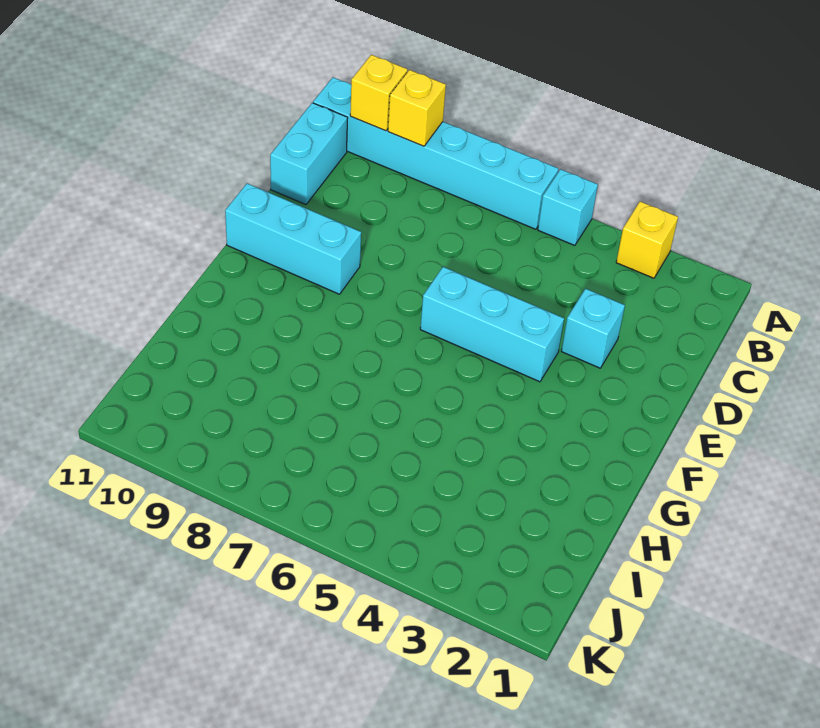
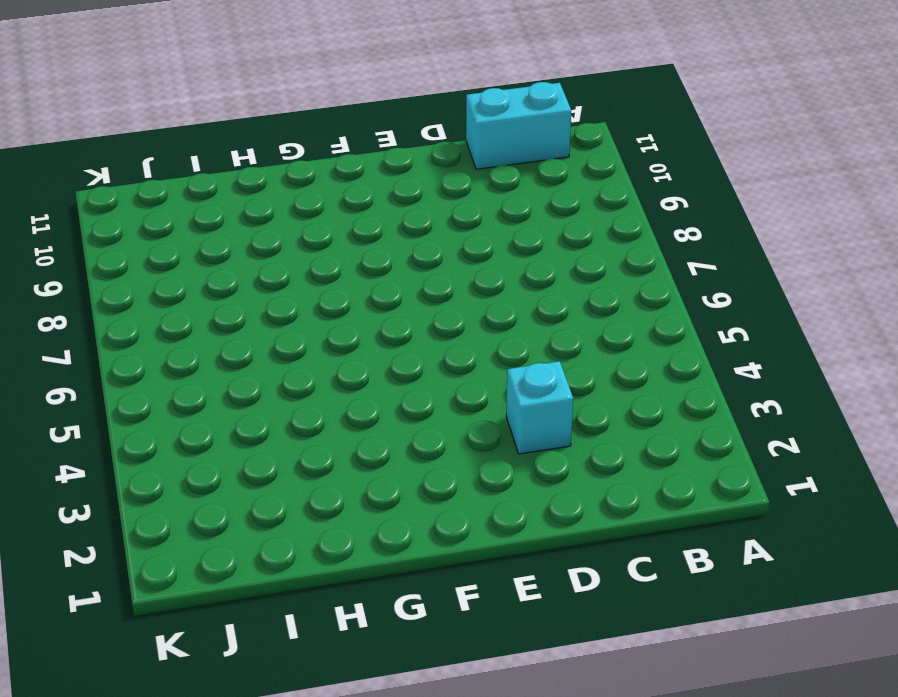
none -> yellow brick A3 level 1
none -> cyan brick A5 level 1

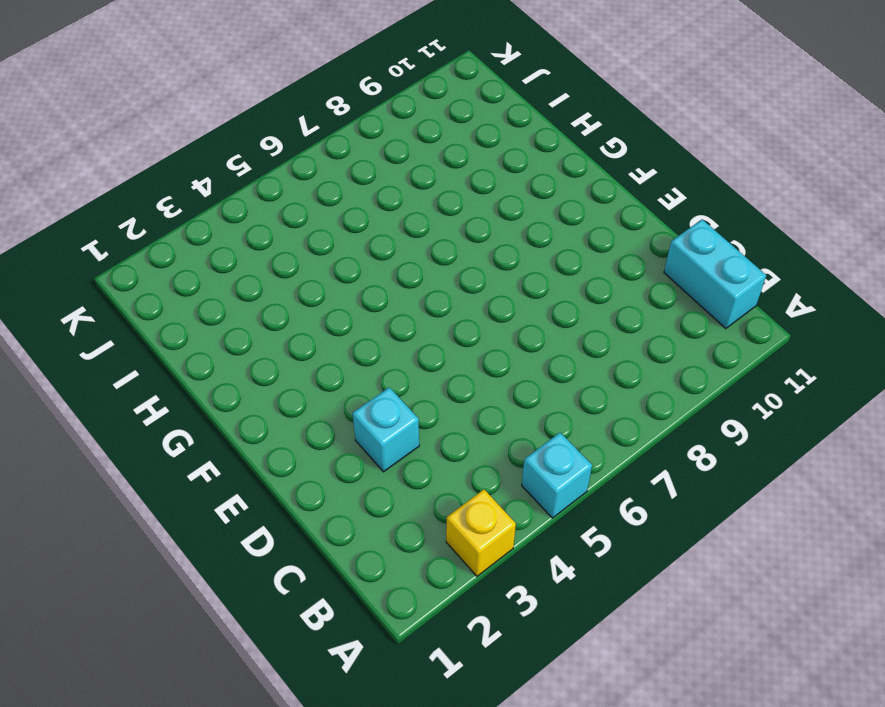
none -> cyan brick A6:A11 level 1
none -> cyan brick E4:E6 level 1

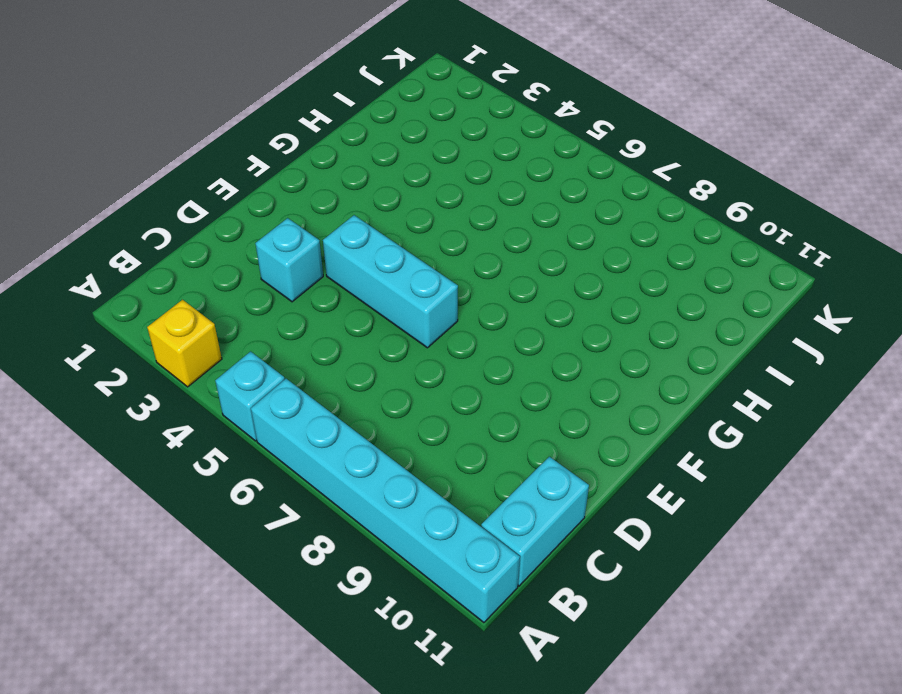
none -> cyan brick E9:E11 level 1
none -> yellow brick A9 level 2

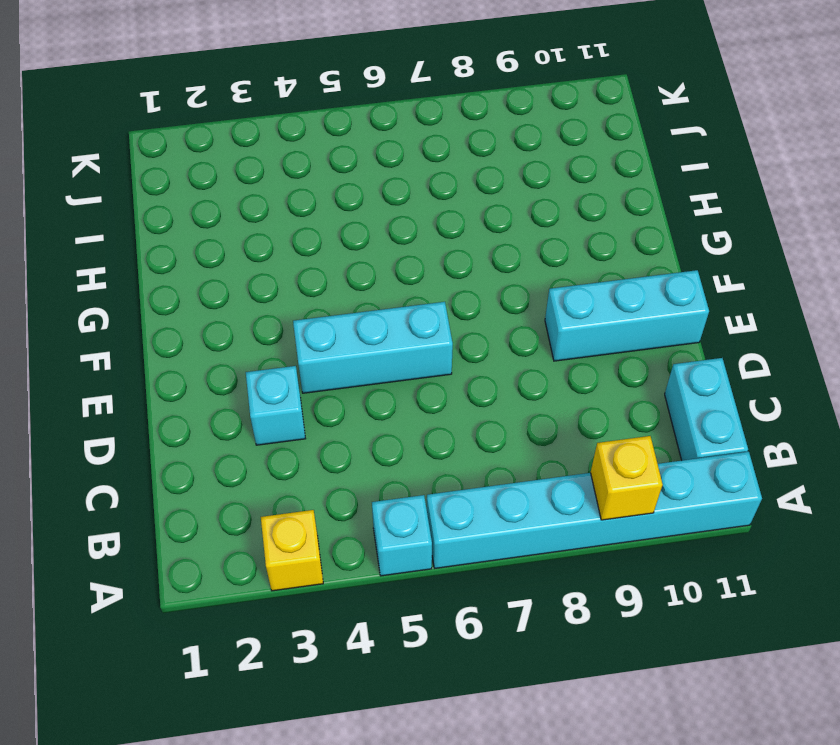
none -> yellow brick A10 level 2

